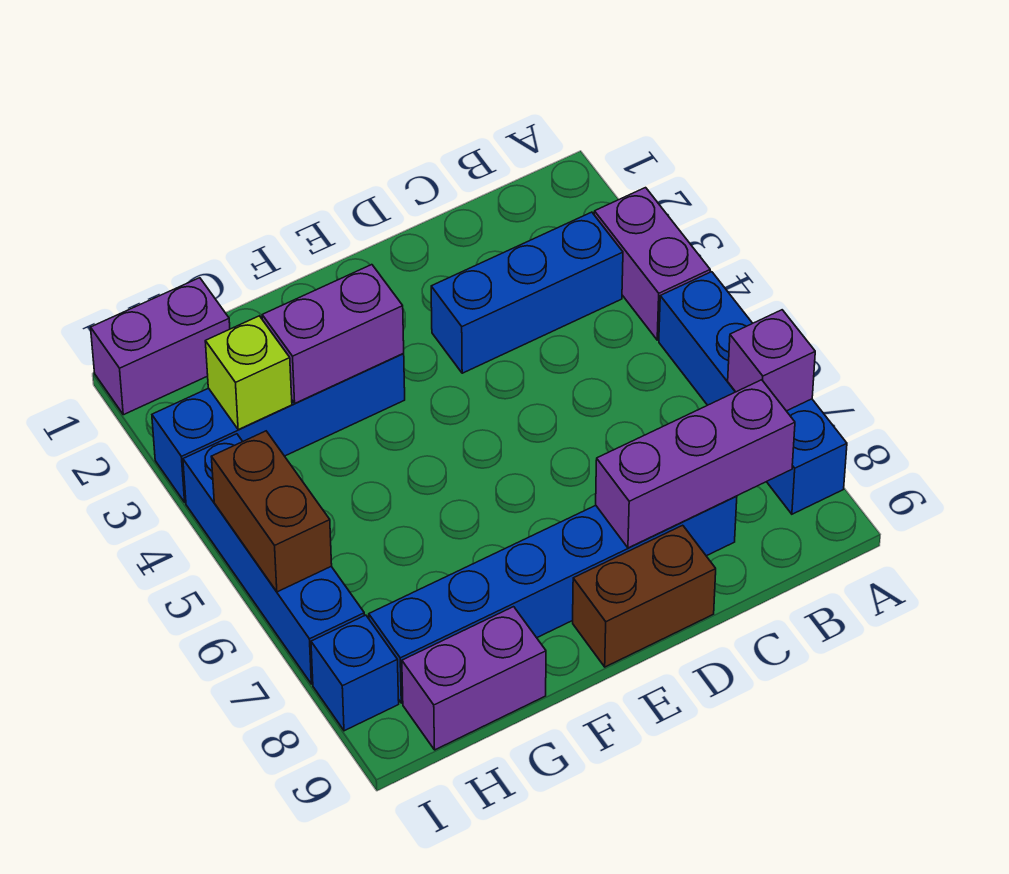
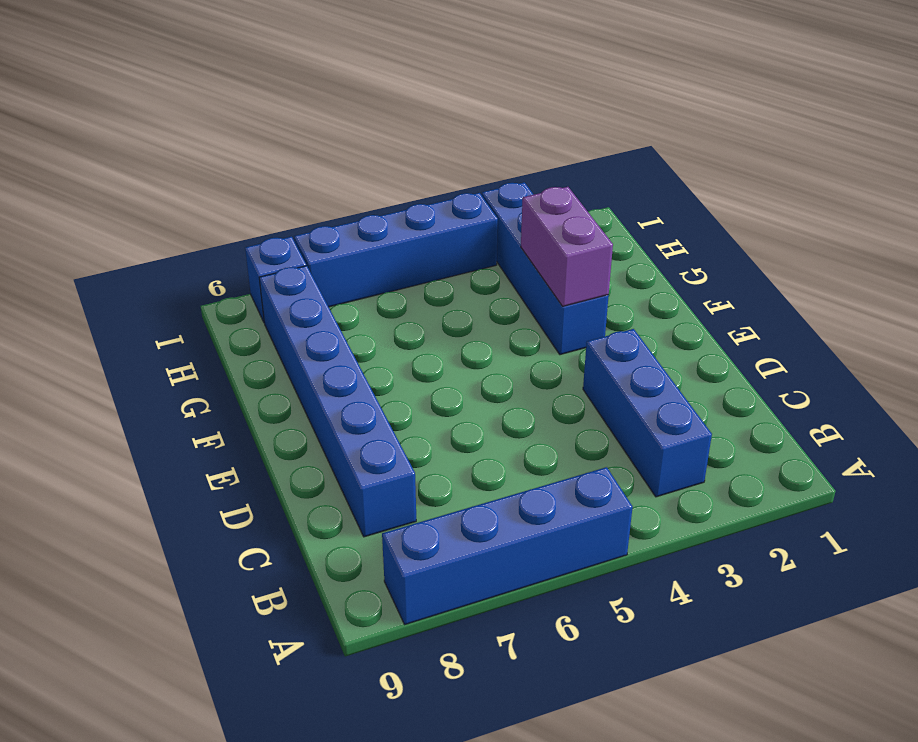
none -> purple brick A3:A4 level 1
none -> brown brick D9:E9 level 1
none -> purple brick G9:H9 level 1

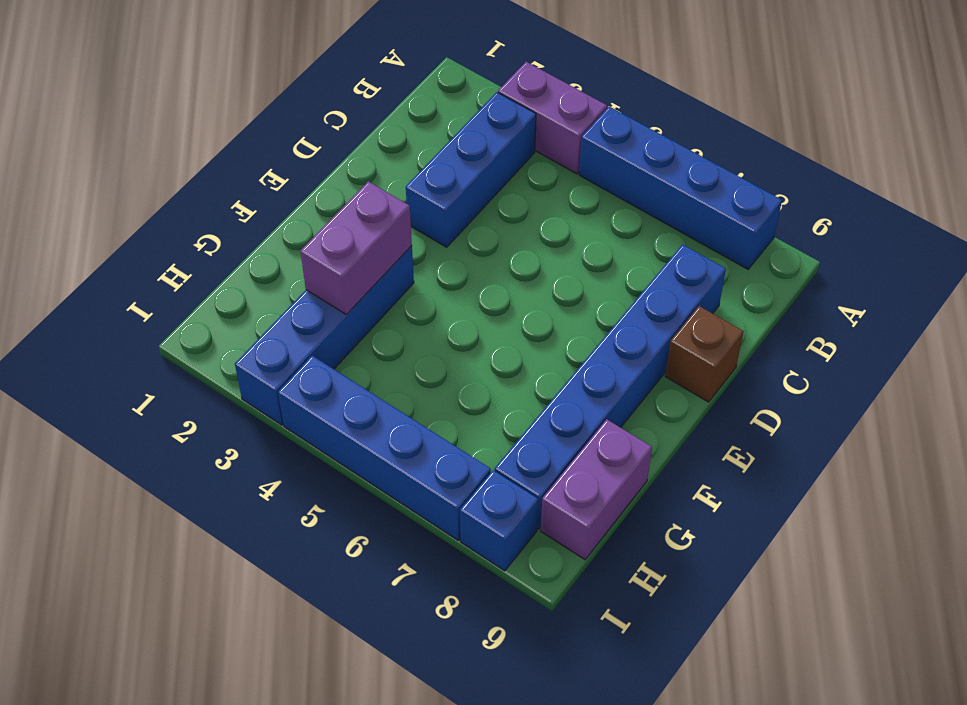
brown brick D9 level 1 -> brown brick D9:E9 level 1
none -> purple brick H1:I1 level 1
none -> purple brick A7 level 2
none -> purple brick B8:D8 level 2

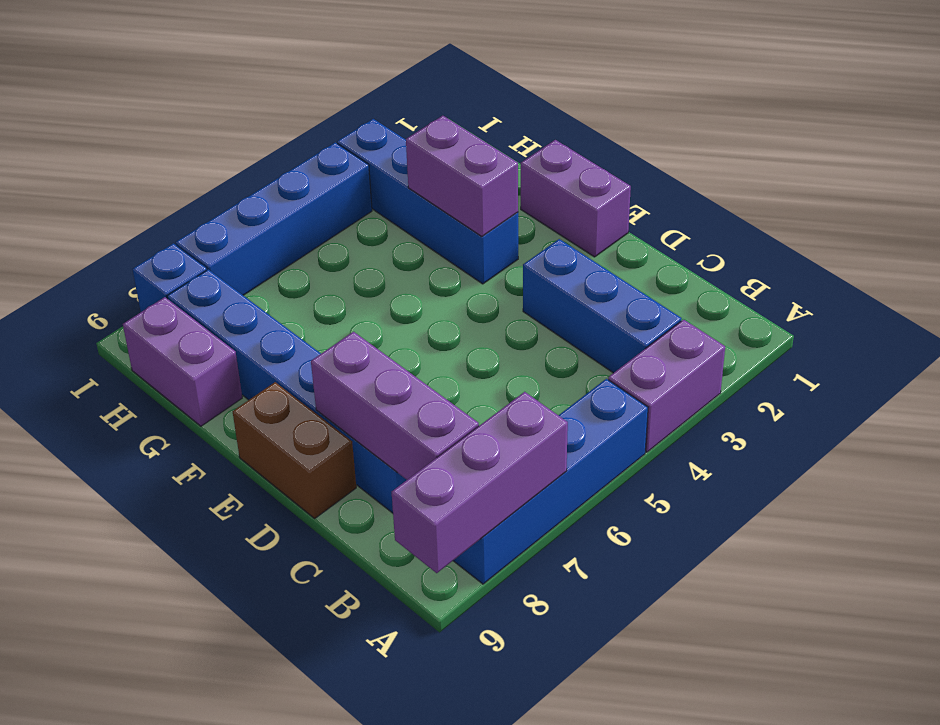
purple brick A7:A9 level 2 -> purple brick A7 level 2
purple brick E1:F1 level 1 -> purple brick H1:I1 level 1
none -> lime brick H3 level 2
none -> brown brick I5:I6 level 2

